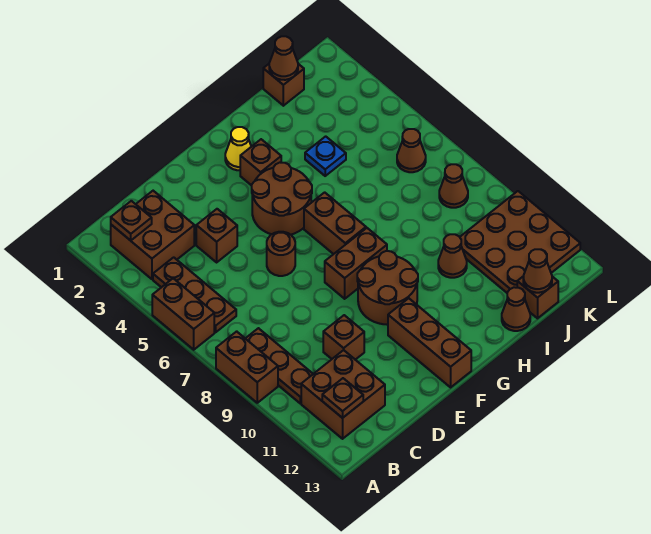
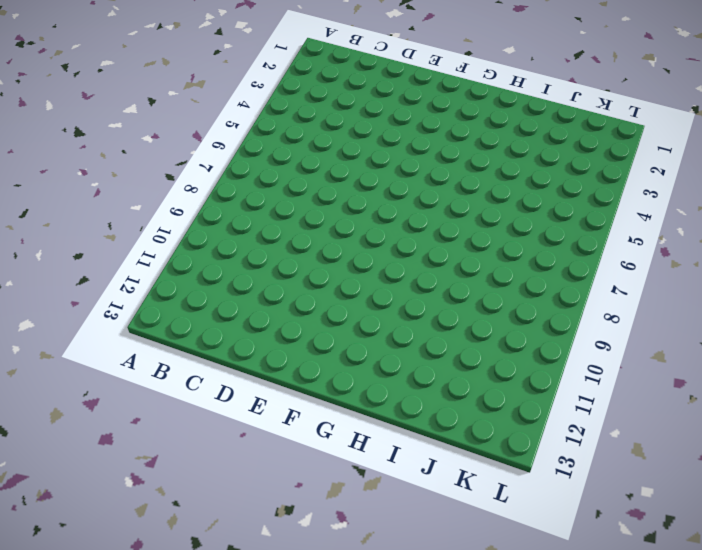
none -> brown brick A5:A6 level 1
none -> brown brick A8:A9 level 1
none -> brown brick B2:C3 level 1

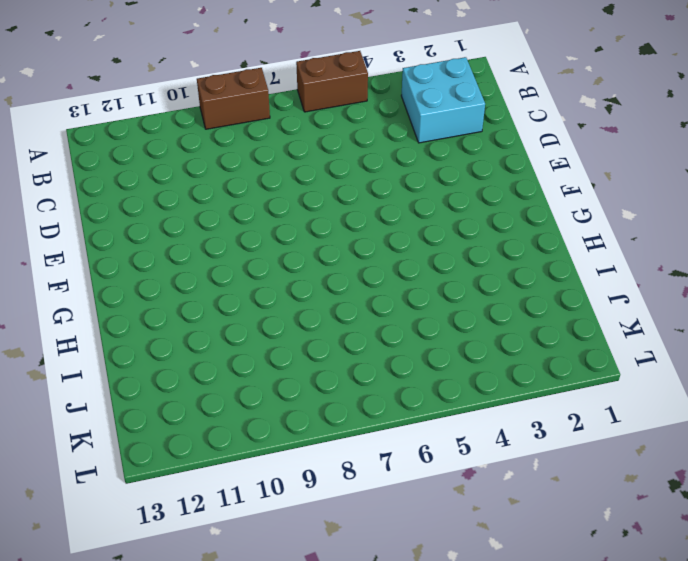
cyan brick B2:C3 level 1 -> brown brick B2:C3 level 1
none -> brown plate B4:B6 level 1
none -> brown plate B8:B10 level 1
none -> brown brick B11:C12 level 1

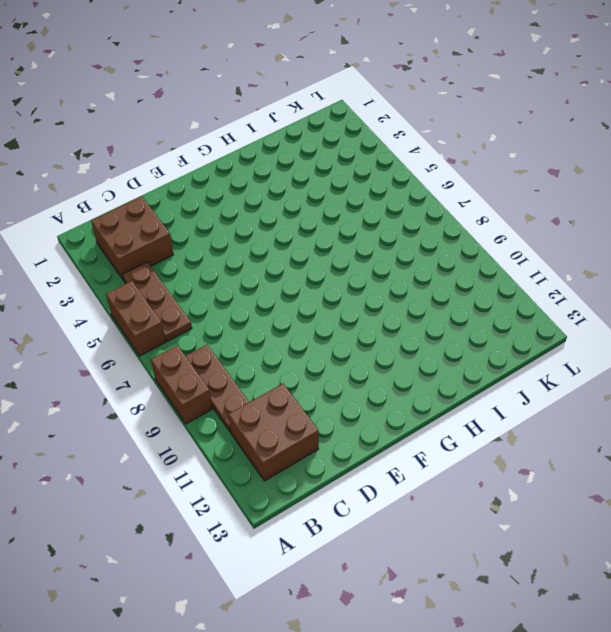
none -> brown brick D4 level 1
none -> brown brick D10 level 1
none -> brown round brick E6 level 1

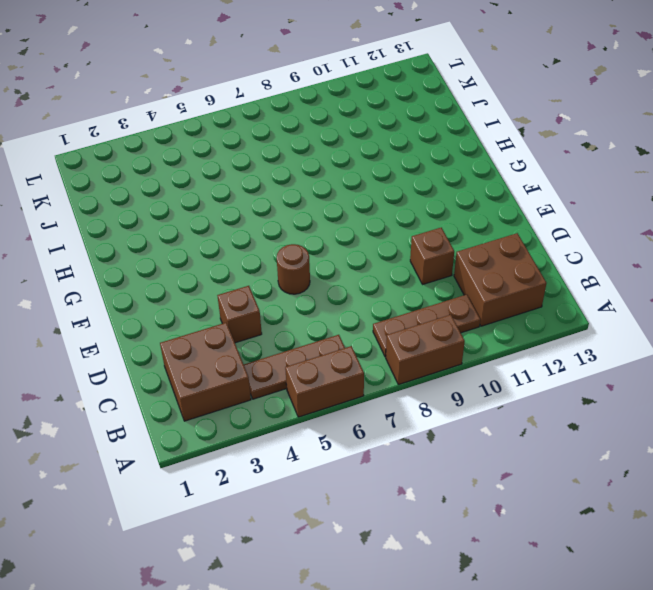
none -> brown round brick F4:G5 level 1
none -> brown brick F8:G8 level 1
none -> brown round brick F9:G10 level 1

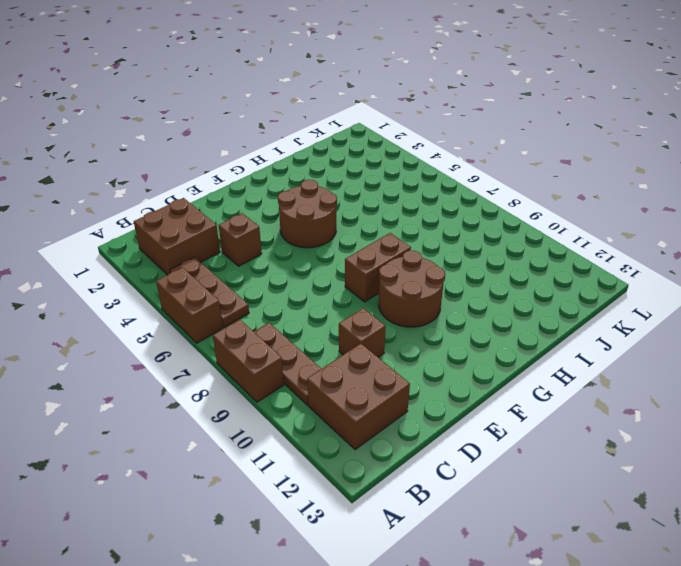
none -> brown round brick E6 level 1
none -> brown brick F11:F13 level 1
none -> yellow cone G2 level 1

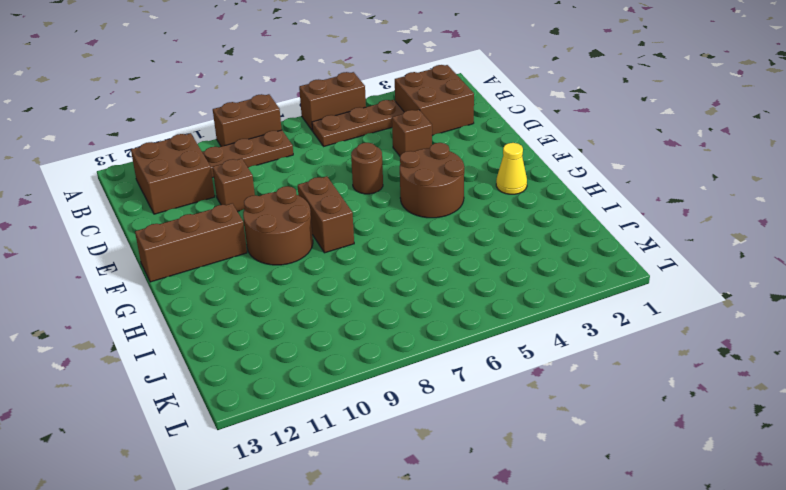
none -> brown brick G3 level 1
none -> brown brick G6:G7 level 1
none -> blue plate I4 level 1

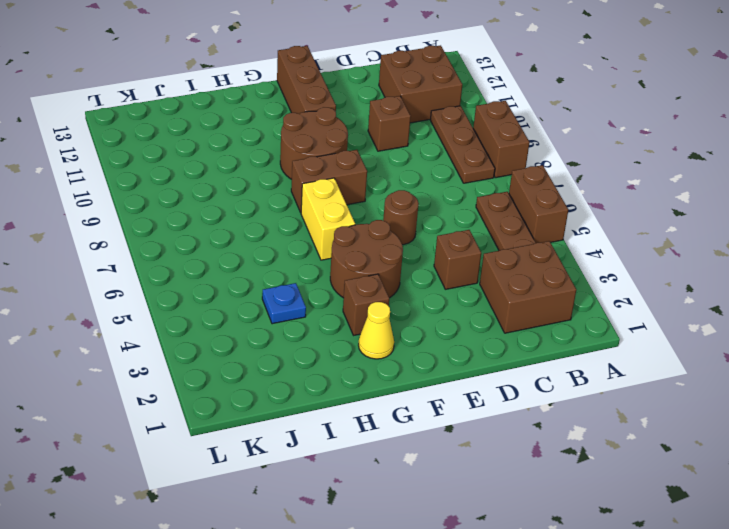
yellow brick G6:G7 level 1 -> brown brick G6:G7 level 1
none -> brown cone I10 level 1
none -> brown cone I13 level 1
none -> brown brick J1 level 1

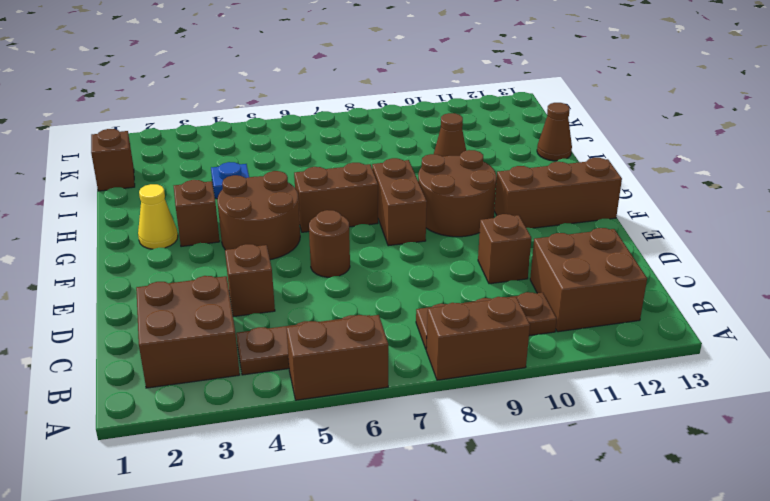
none -> brown plate J10:L12 level 1
none -> brown brick J13 level 1
none -> brown cone K6 level 1

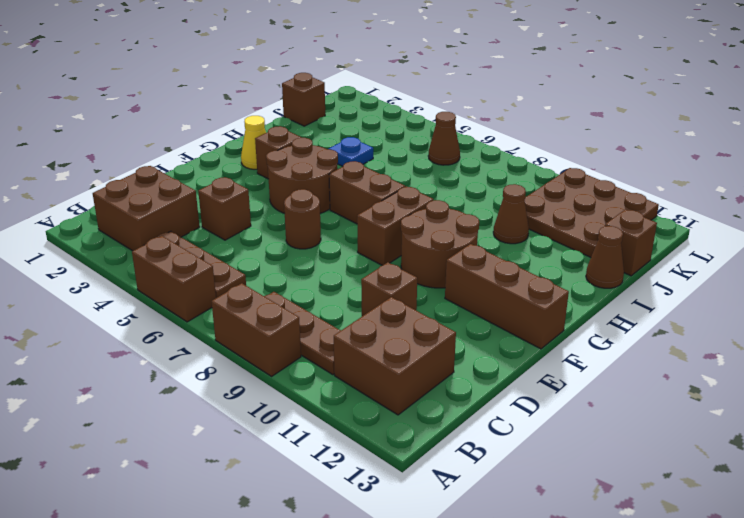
none -> brown cone K8 level 1
none -> brown plate B2 level 2
none -> brown plate B12 level 2

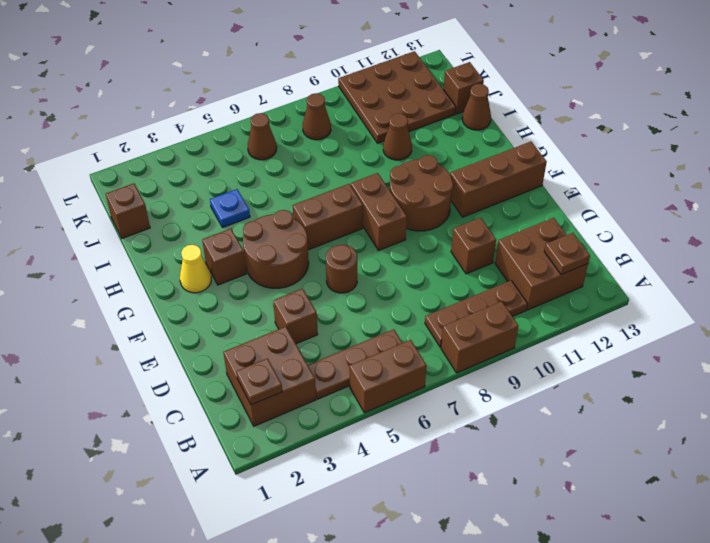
none -> brown cone J1 level 2
none -> brown cone J13 level 2

